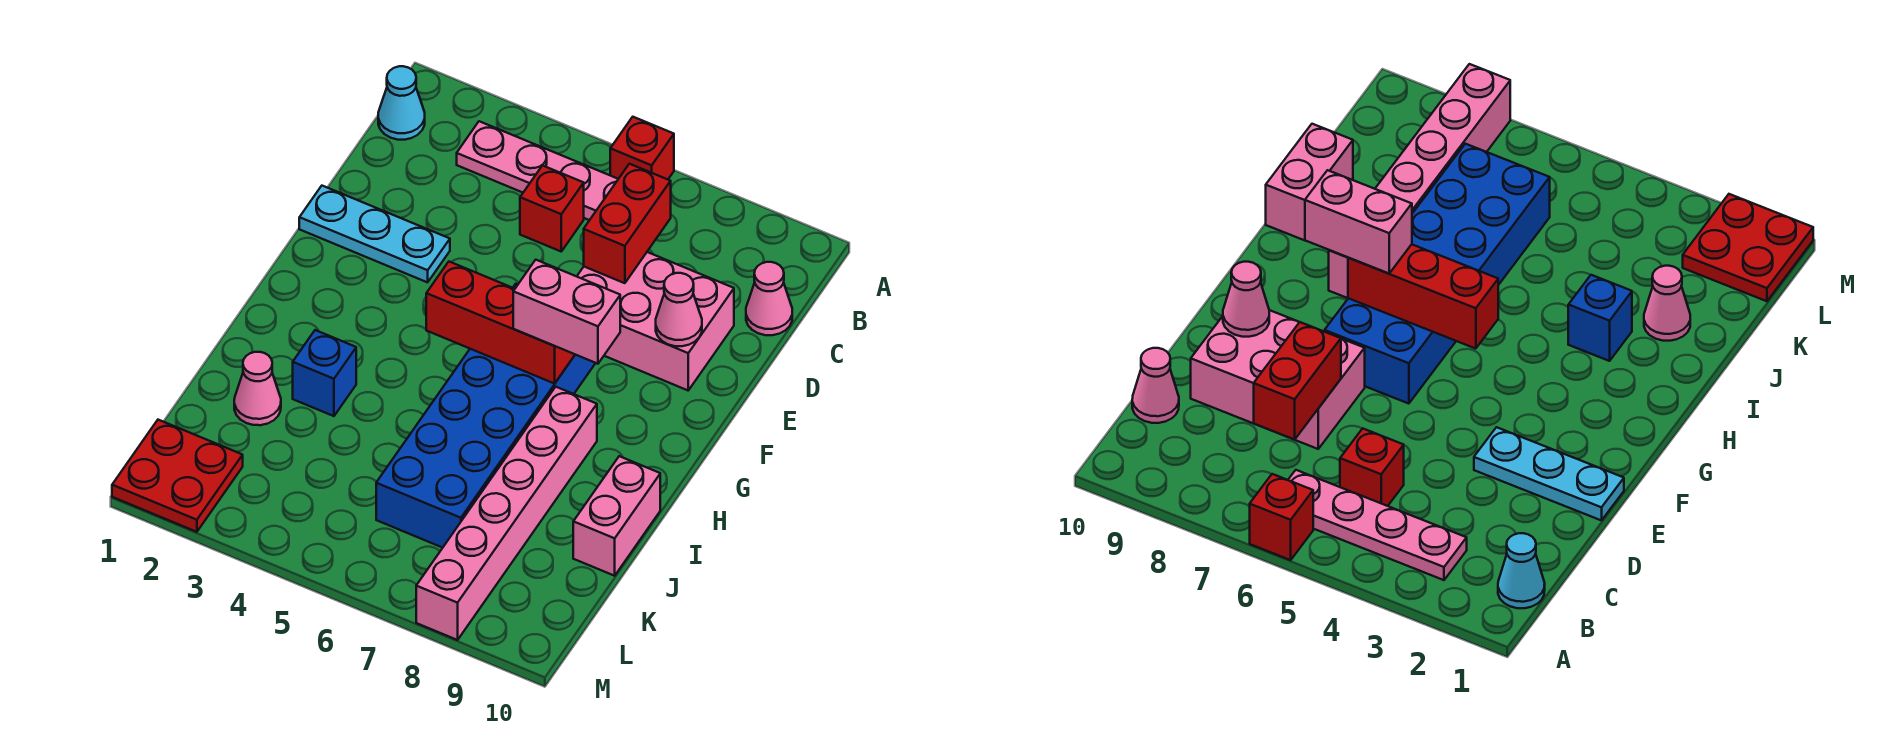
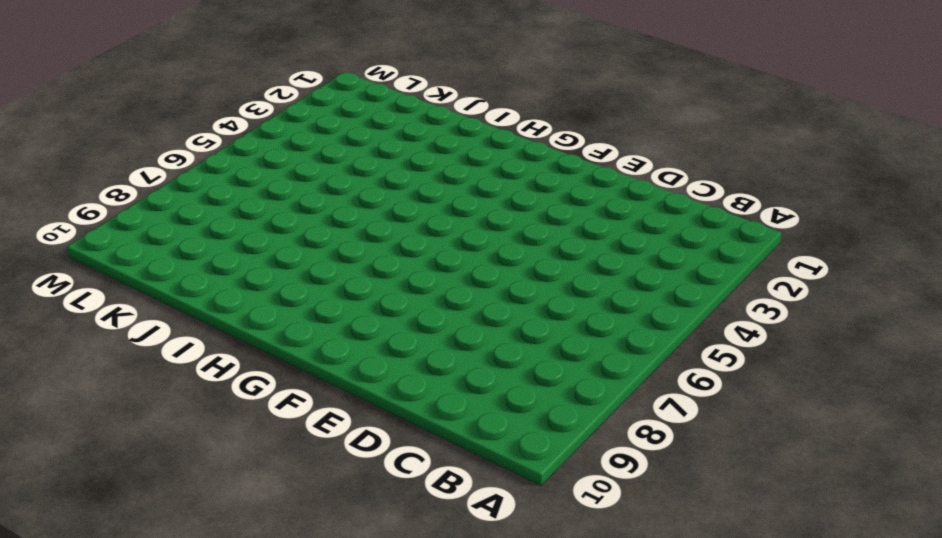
none -> red brick A6 level 1
none -> cyan cone B1 level 1
none -> pink plate B3:B6 level 1

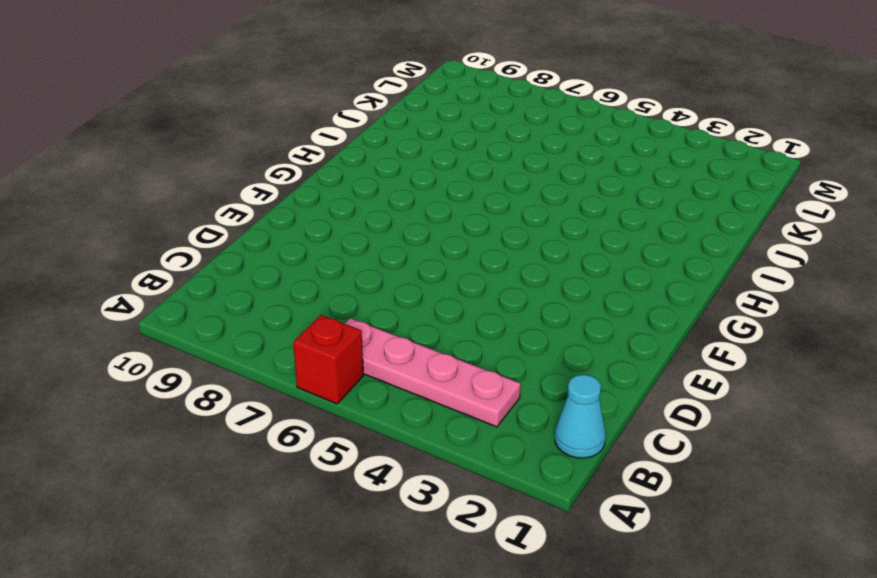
none -> red brick C5 level 1
none -> pink cone C10 level 1
none -> pink brick D7:E9 level 1

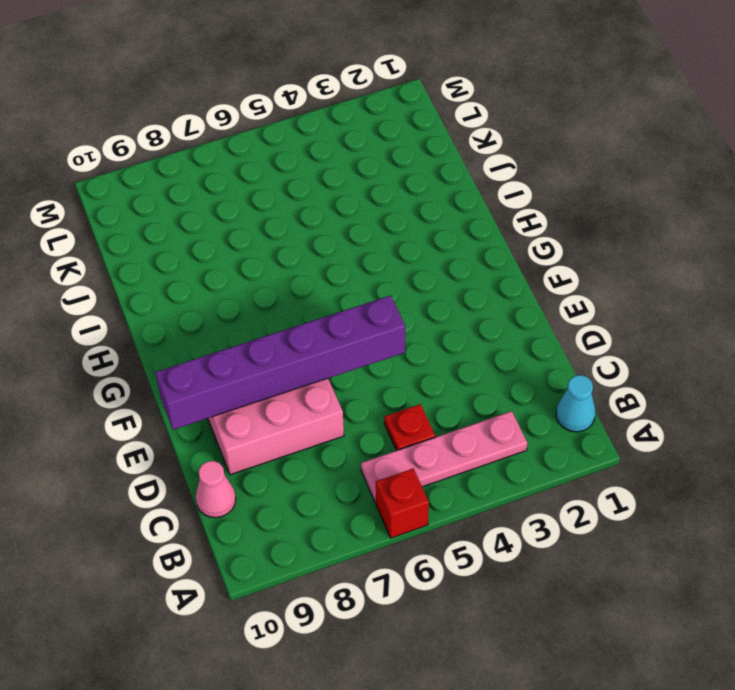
red plate C5 level 1 -> red brick C5 level 1
purple brick E5:E10 level 2 -> pink cone E9 level 2
none -> cyan plate E1:E3 level 1
none -> blue brick F6:K7 level 1
none -> pink brick H8:M8 level 1

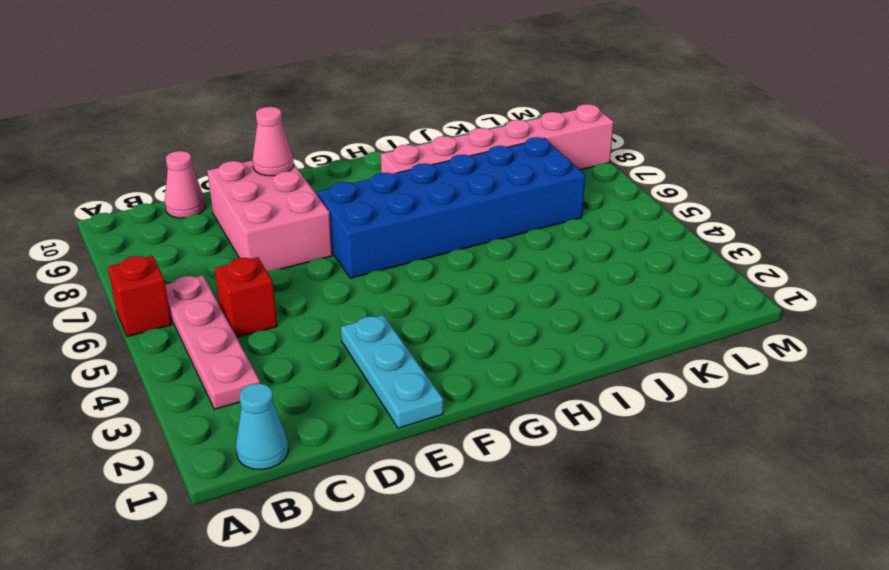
none -> blue brick I3 level 1
none -> pink brick I10:J10 level 1
none -> pink cone J2 level 1

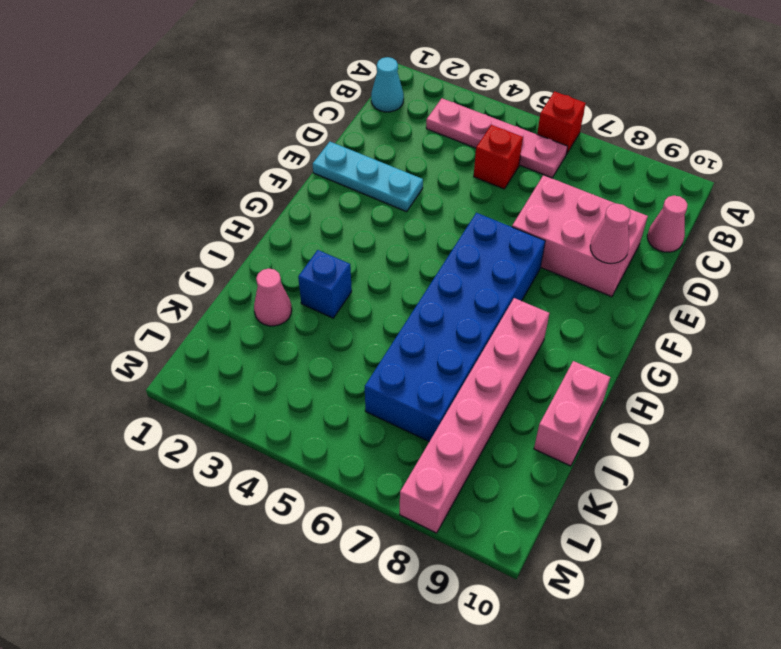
none -> red plate L1:M2 level 1
none -> red brick C7:D7 level 2
none -> red brick G5:G7 level 2

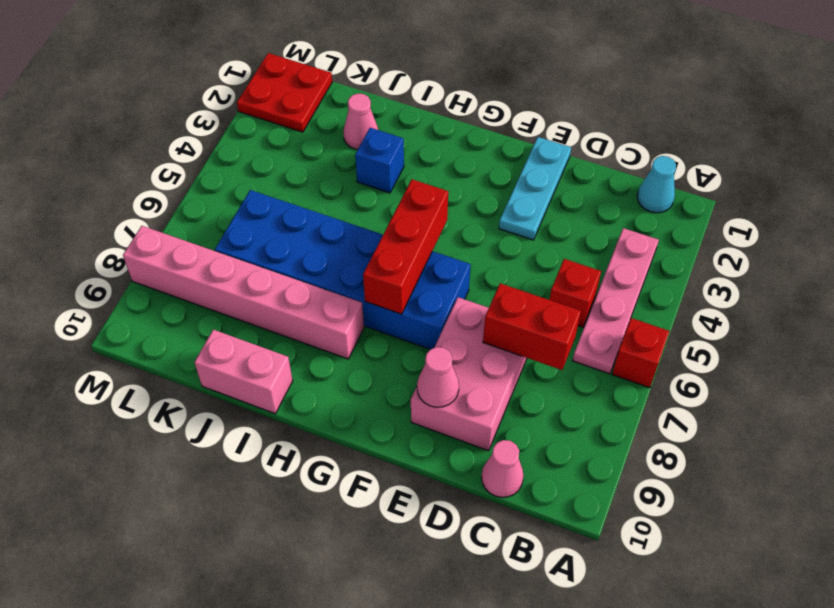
none -> pink brick G7:G8 level 3

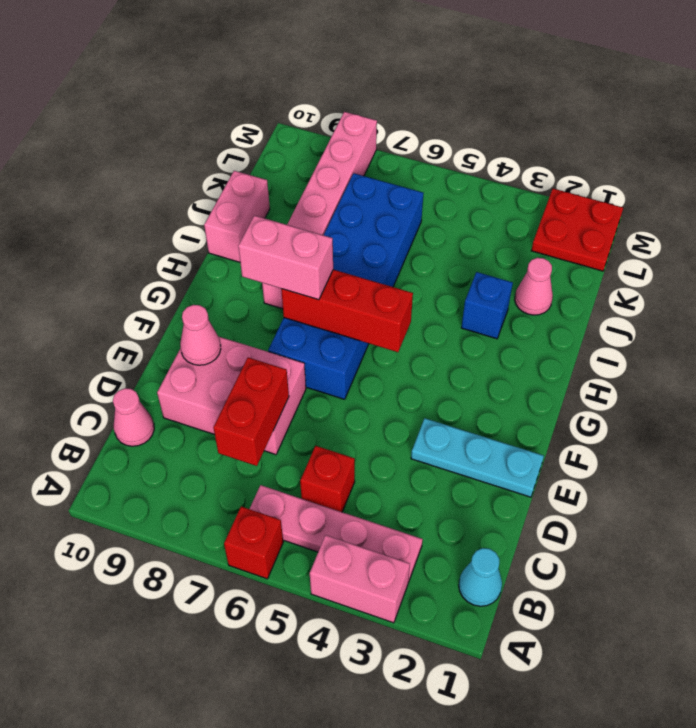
pink brick A3:A4 level 1 -> none

